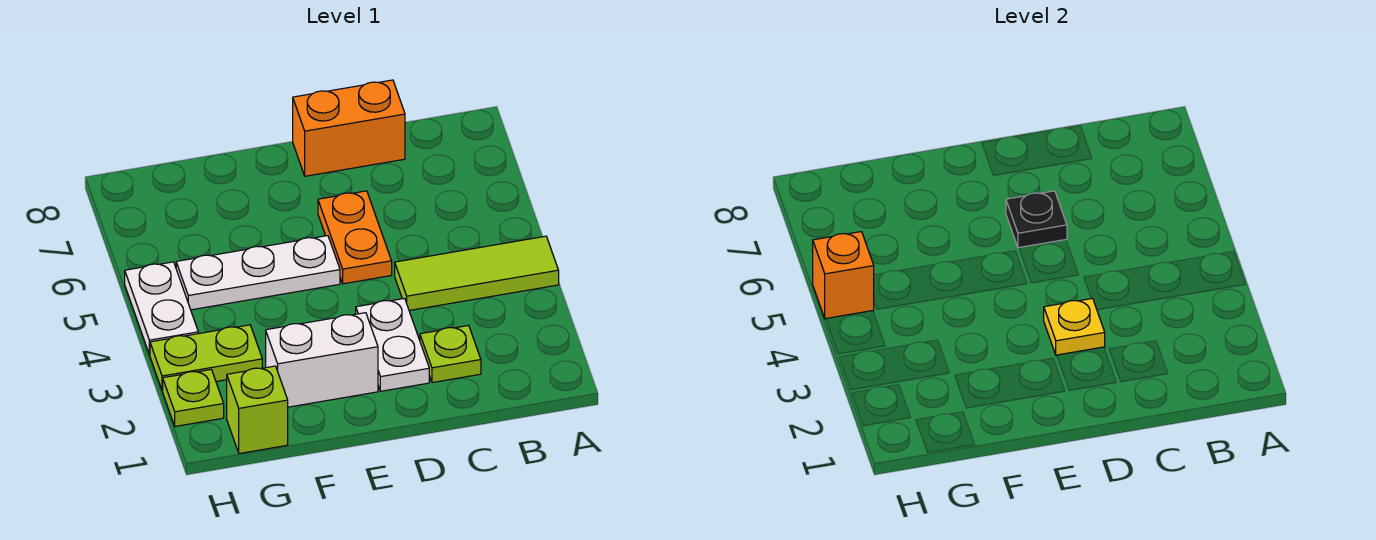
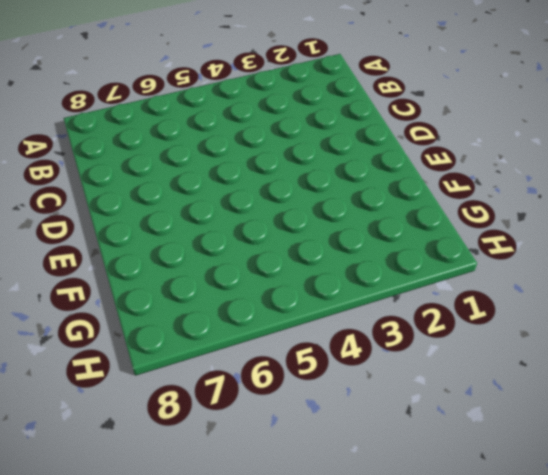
none -> lime tile A4:C4 level 1
none -> lime plate C2 level 1
none -> orange brick C8:D8 level 1

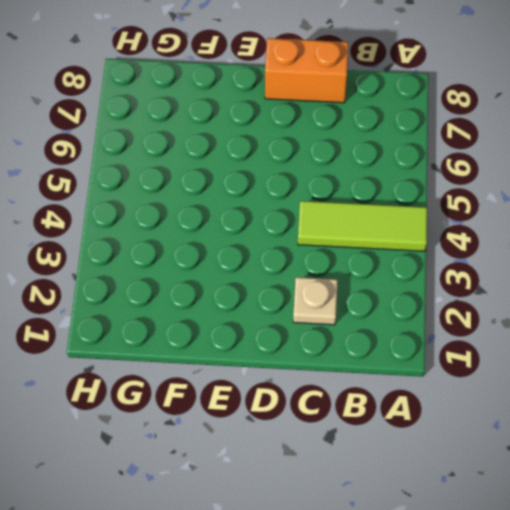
tan plate C2 level 1 -> lime plate C2 level 1
none -> white plate D2:D3 level 1
none -> orange plate D5:D6 level 1
none -> white brick E2:F2 level 1

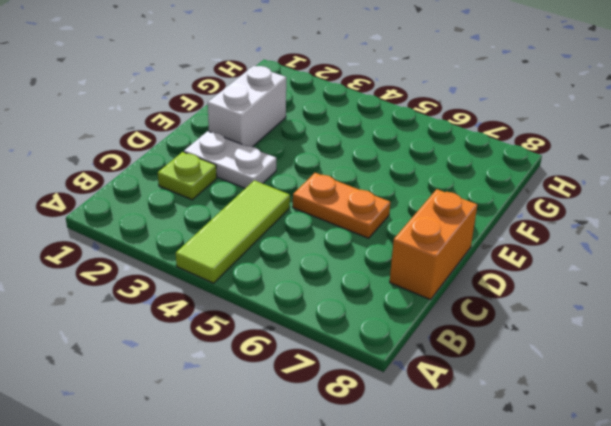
none -> white plate E5:G5 level 1
none -> lime brick G1 level 1
none -> lime plate G3:H3 level 1

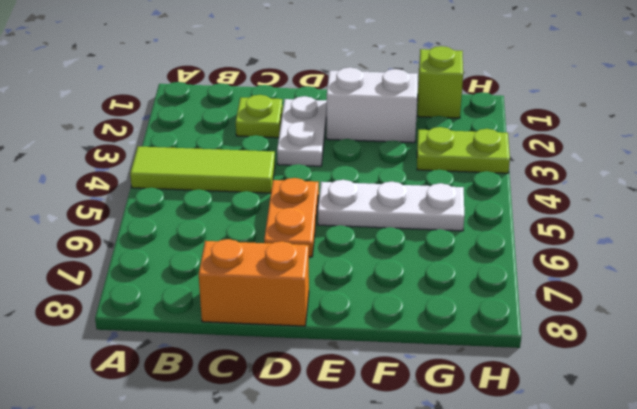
none -> lime plate H2 level 1
none -> white plate H4:H5 level 1
none -> yellow plate D3 level 2

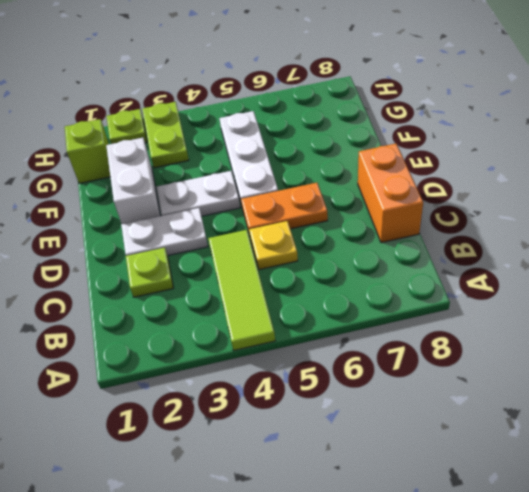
yellow plate C5 level 1 -> yellow plate D3 level 2
white plate E3:E4 level 1 -> white plate H4:H5 level 1
none -> black plate D6 level 2
none -> orange brick H5 level 2

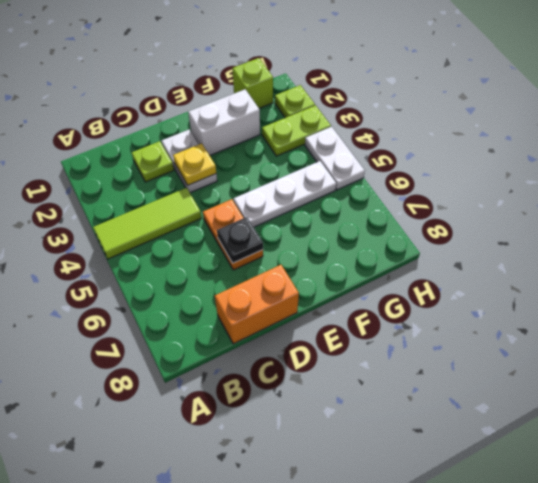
none -> orange brick H5 level 2

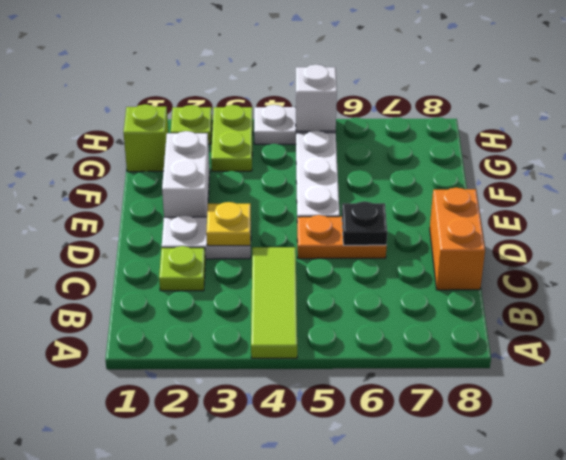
white brick H5 level 2 -> orange brick H5 level 2

